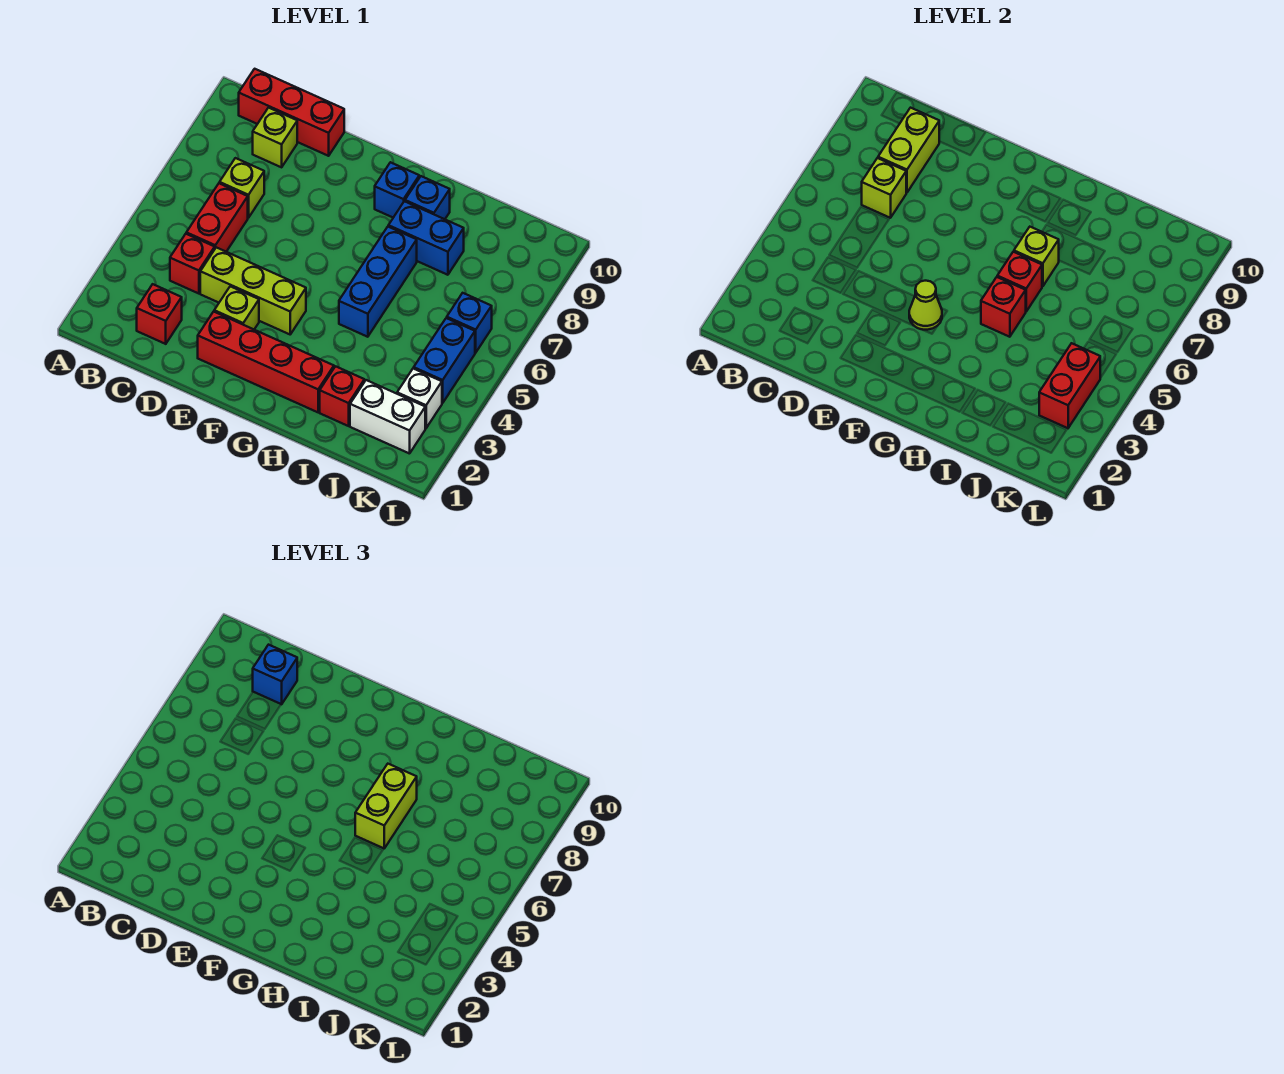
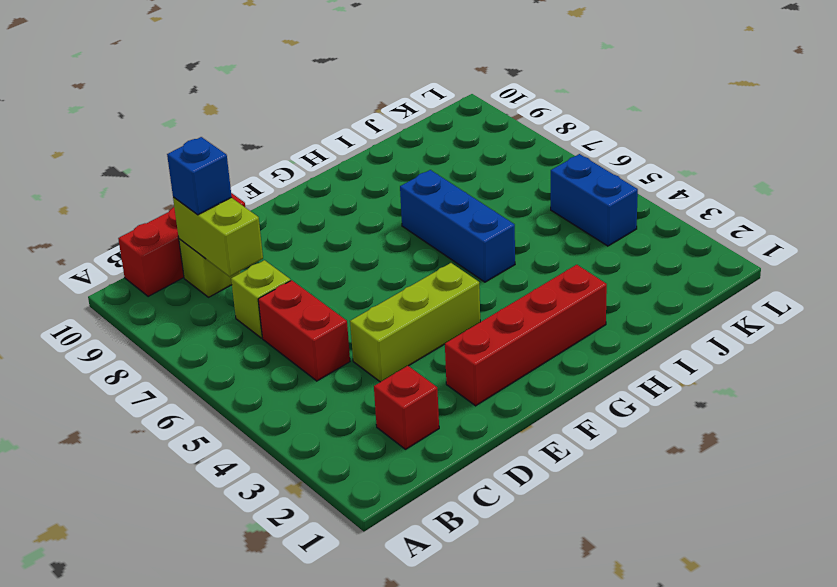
none -> red brick C4 level 1
none -> lime brick E3 level 1
none -> blue brick G9 level 1

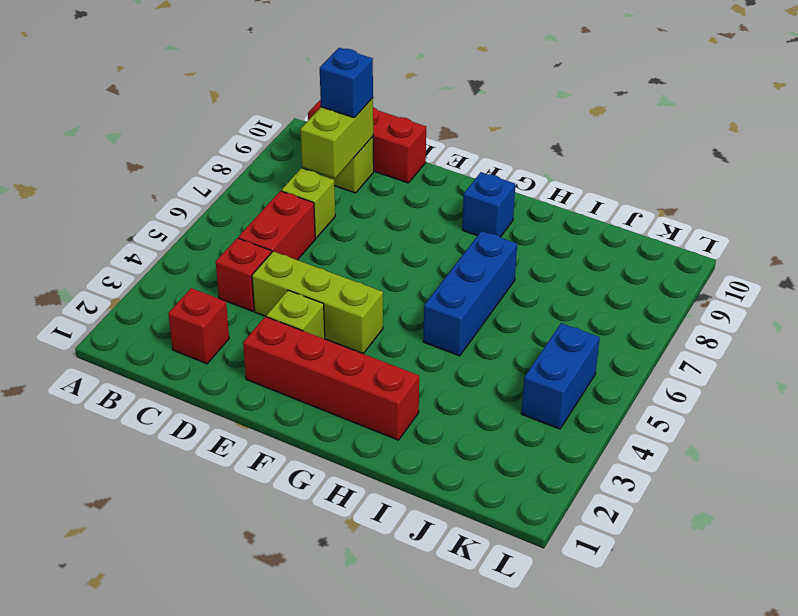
none -> blue brick H8:I8 level 1
none -> blue brick H9 level 1
none -> red brick I2 level 1

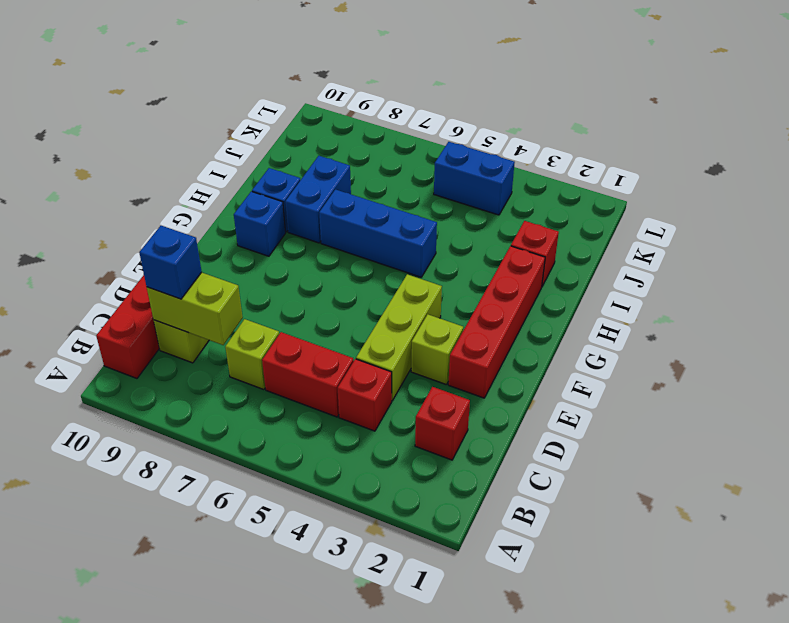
none -> white brick J2:K2 level 1
none -> white brick K3 level 1
none -> blue brick K6 level 1

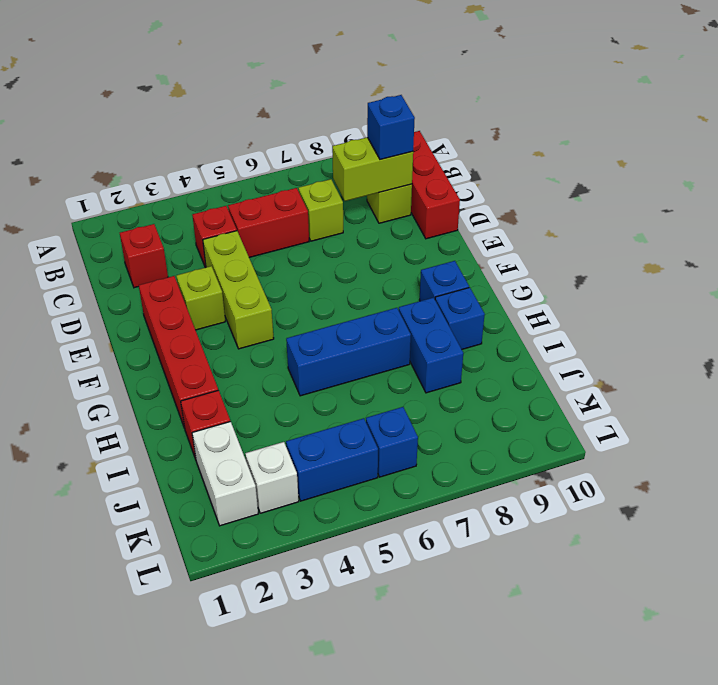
none -> lime brick C7 level 2
none -> lime cone F4 level 2
none -> red brick H5 level 2

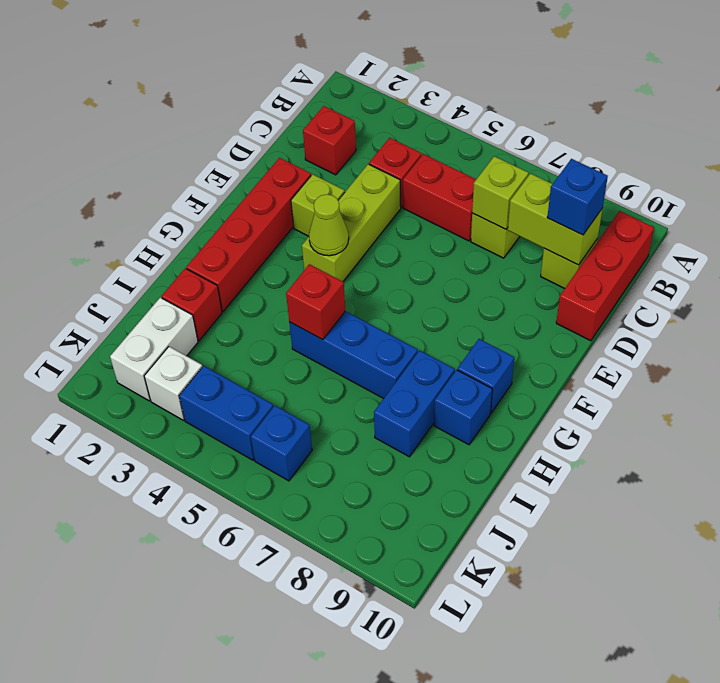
none -> red brick H6 level 2
none -> lime brick H7 level 2
none -> red brick K3:K4 level 2

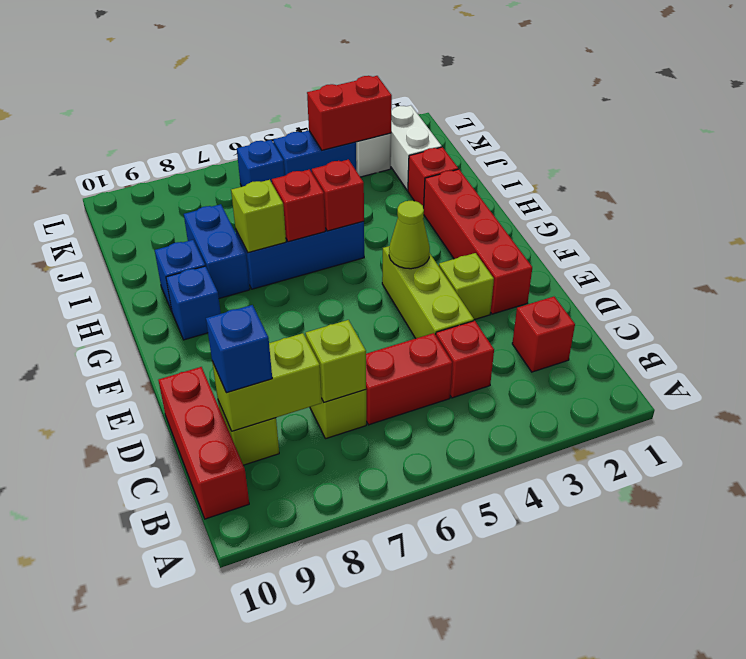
none -> lime brick H6:H7 level 3

